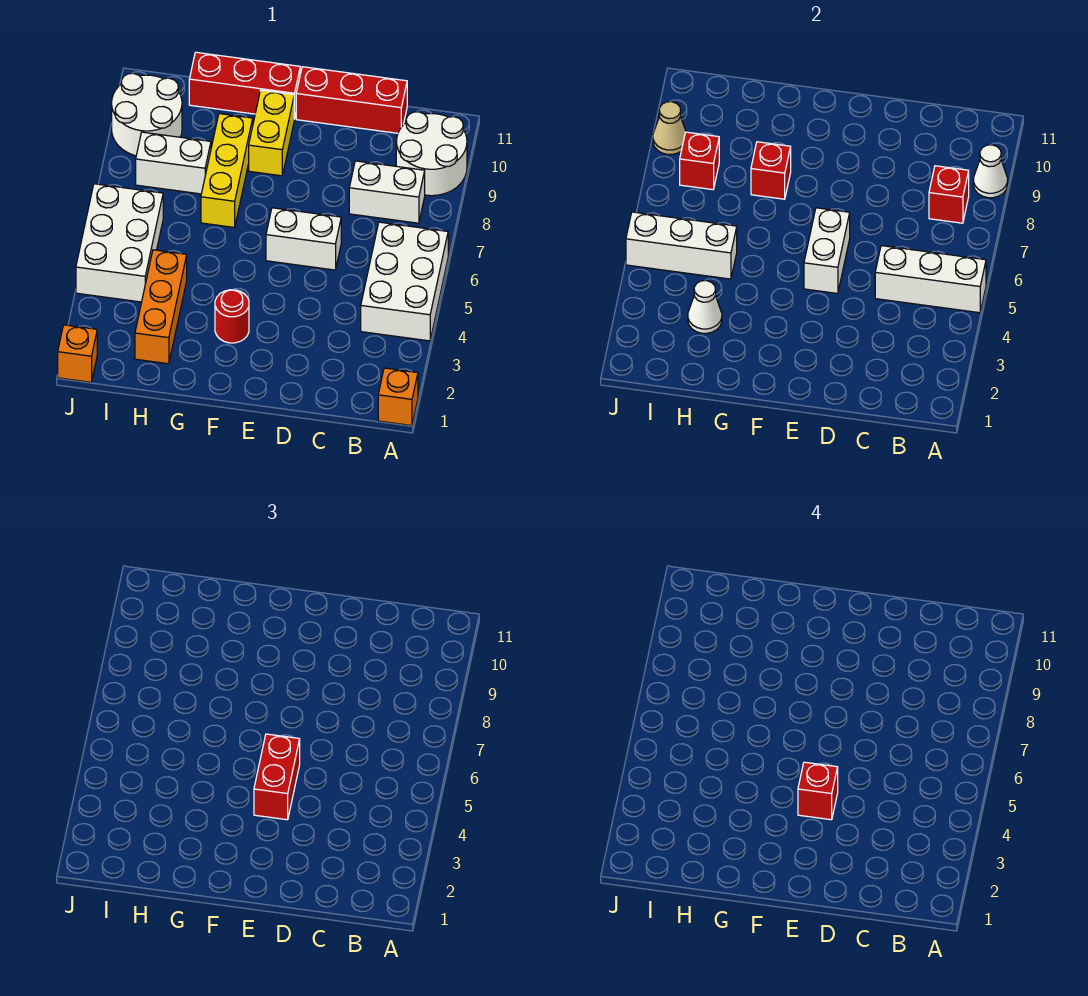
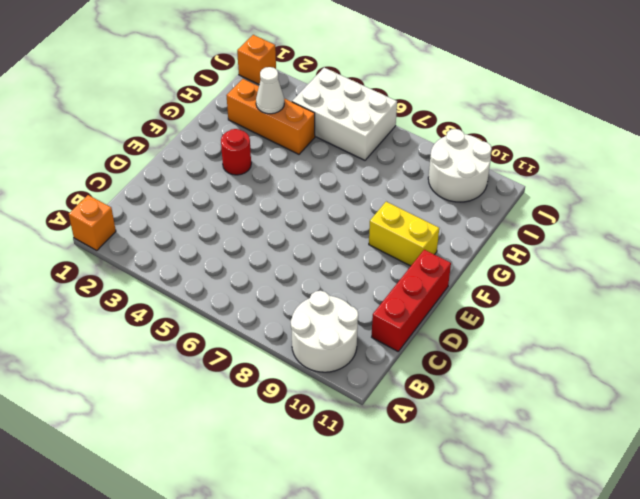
none -> white brick A4:B6 level 1
none -> white brick B8:C8 level 1
none -> white brick D6:E6 level 1

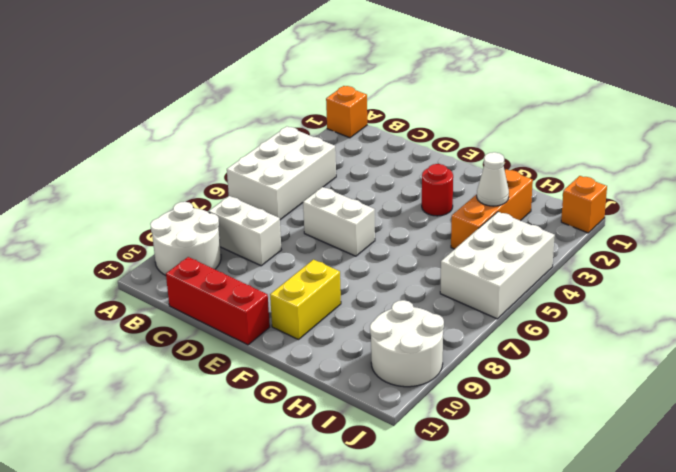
none -> red brick F11:H11 level 1
none -> yellow brick G7:G9 level 1
none -> white brick H8:I8 level 1

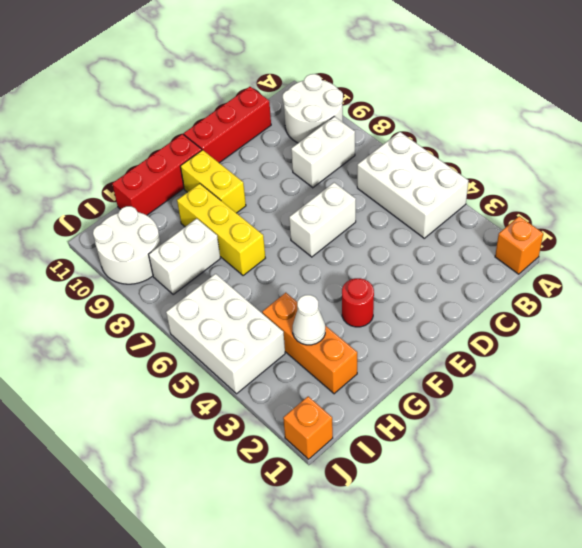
none -> white brick A5:C5 level 2
none -> white cone A9 level 2
none -> red brick B8 level 2

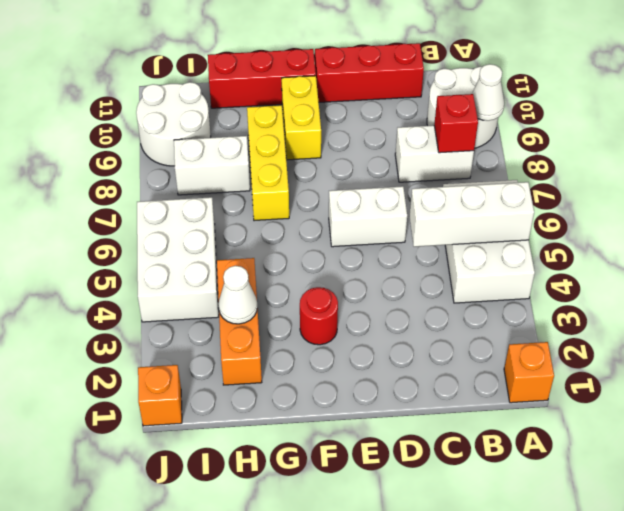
none -> white brick E5:E6 level 2
none -> red brick G8 level 2
none -> white brick H5:J5 level 2

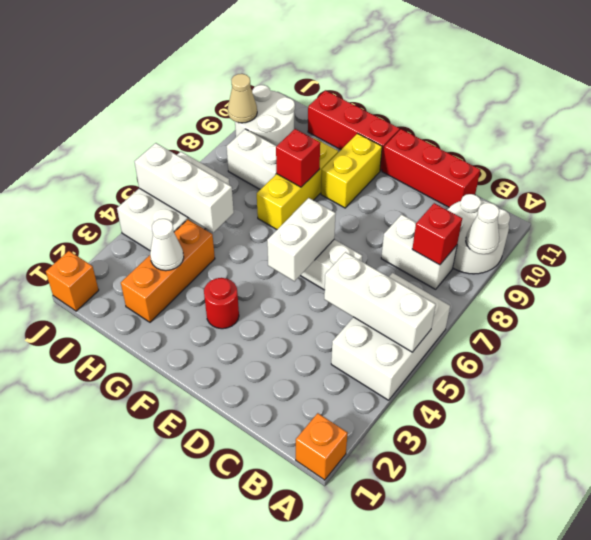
none -> red brick I8 level 2
none -> red brick E4:E5 level 3
none -> red brick E4 level 4

